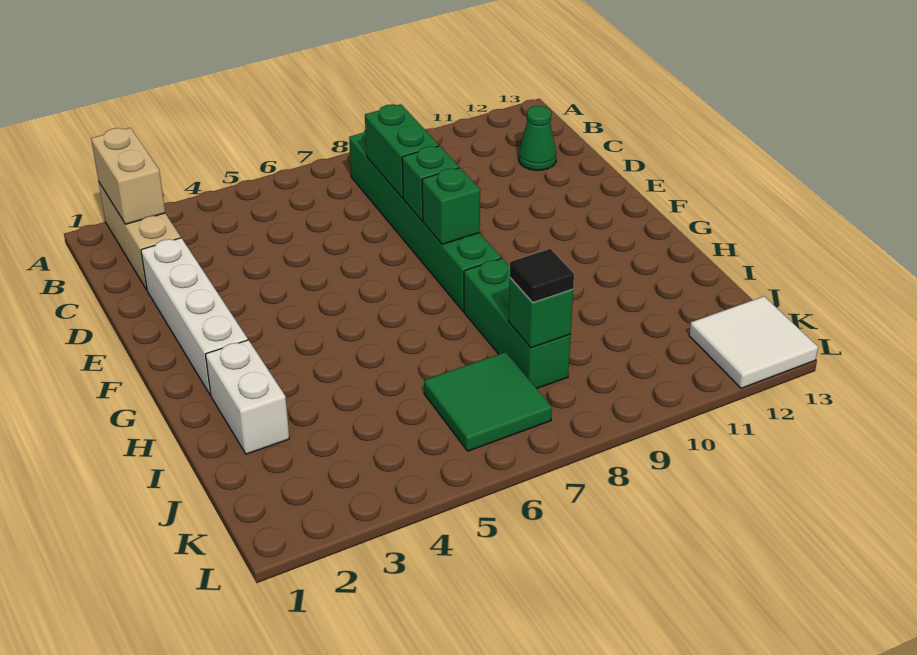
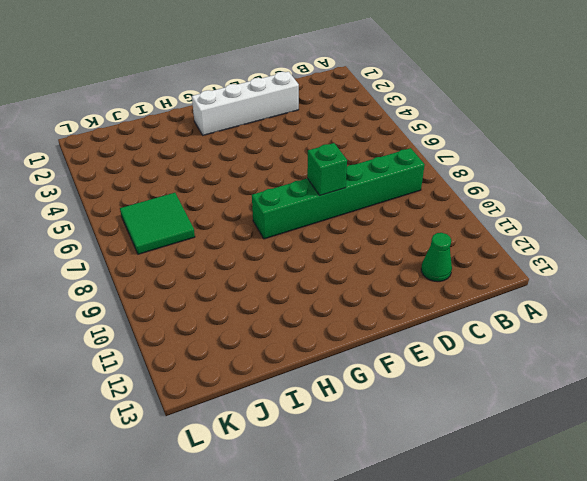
none -> tan brick A2:C2 level 1
none -> white brick H2:I2 level 1
none -> green brick H8:J8 level 1

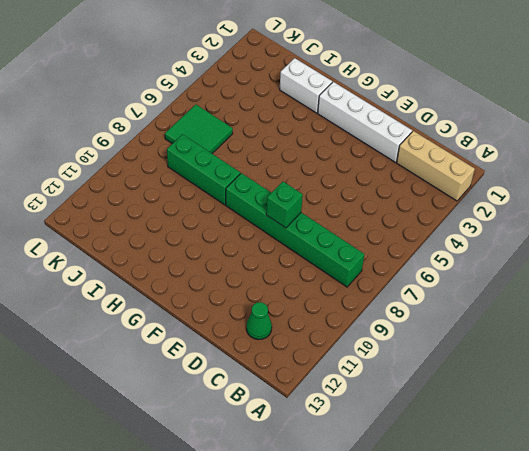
none -> white tile K12:L13 level 1
none -> tan brick A2:B2 level 2
none -> green brick C8:D8 level 2

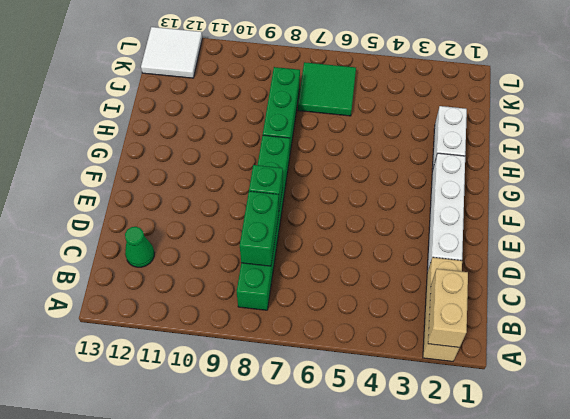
none -> green brick F8 level 2
none -> green brick J8 level 2
none -> black tile J8 level 3

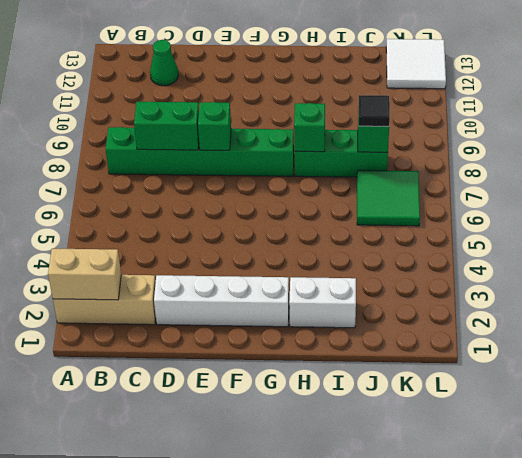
green brick H8 level 2 -> green brick F8 level 2

